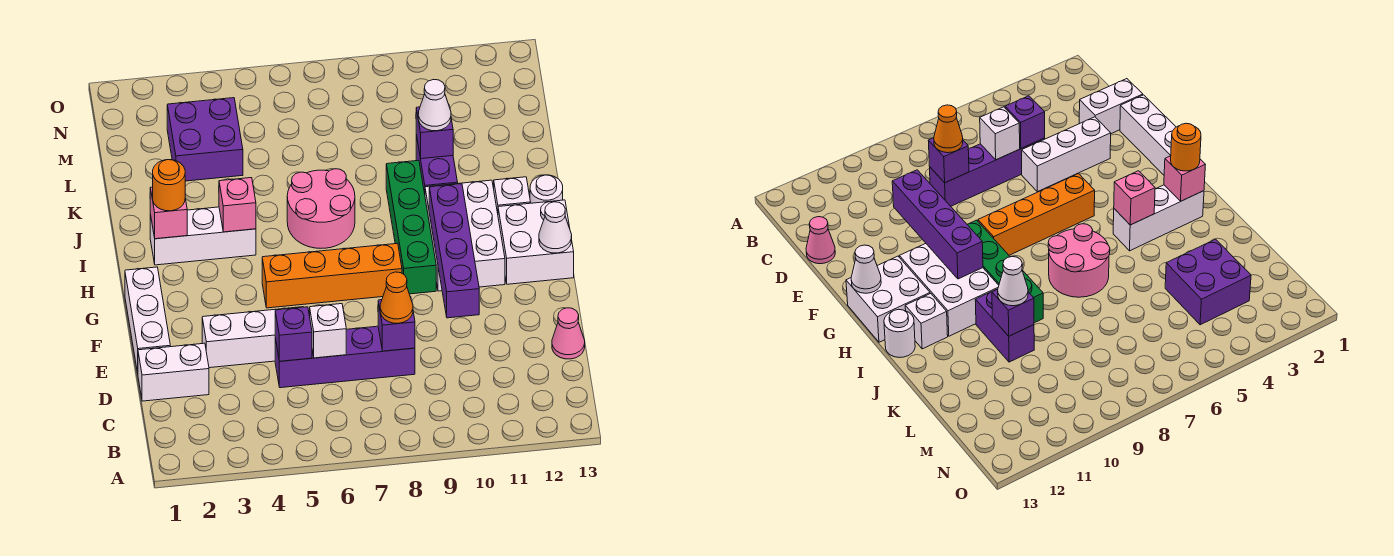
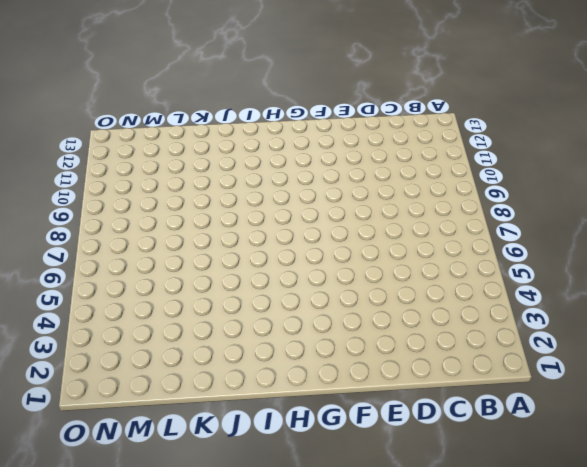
none -> white brick D1:D2 level 1
none -> purple brick D5:D8 level 1
none -> pink cone D13 level 1

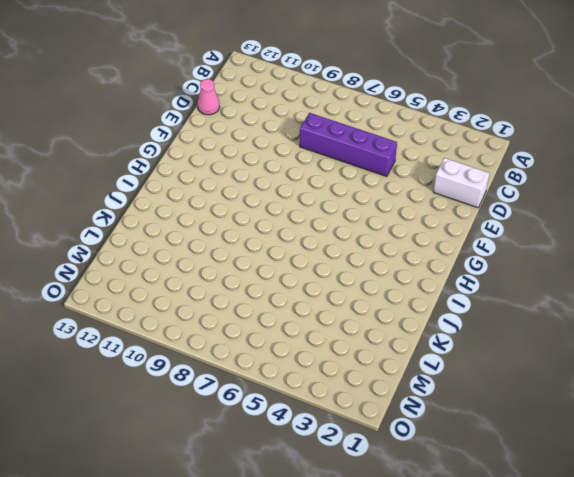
none -> white brick E1:G1 level 1
none -> white brick E3:E5 level 1
none -> orange brick G5:G8 level 1

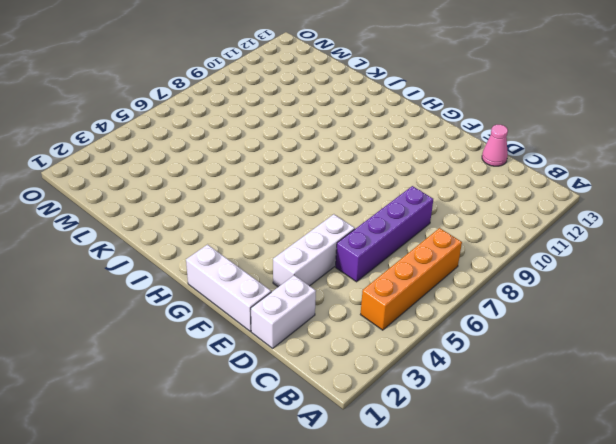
orange brick B4:B7 level 1 -> orange brick G5:G8 level 1
none -> green brick G9:J9 level 1
none -> white brick G10:I11 level 1
none -> white brick G12:H13 level 1

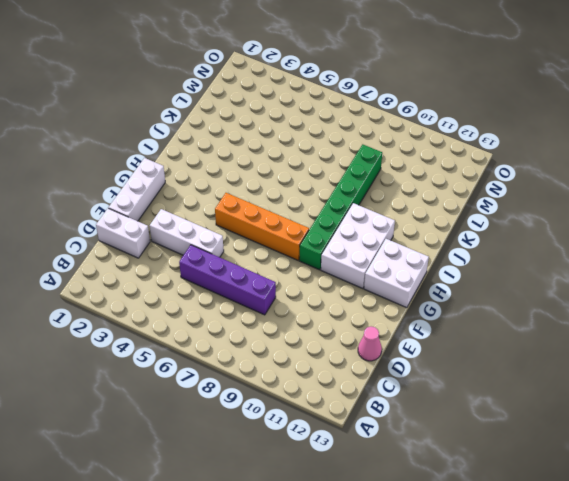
green brick G9:L9 level 1 -> green brick G9:J9 level 1
none -> white brick I2:I4 level 1
none -> pink round brick I6:J7 level 1
none -> white brick I12 level 1

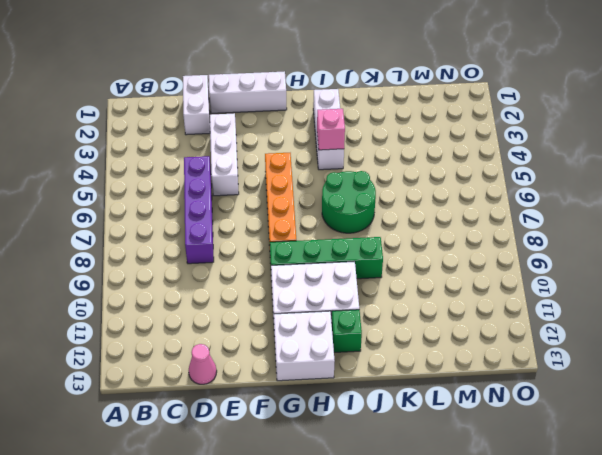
green round brick I6:J7 level 1 -> pink round brick I6:J7 level 1
green brick I12 level 1 -> white brick I12 level 1
none -> white round brick I13 level 1
none -> purple brick J10:K10 level 1
none -> purple brick L3:M4 level 1

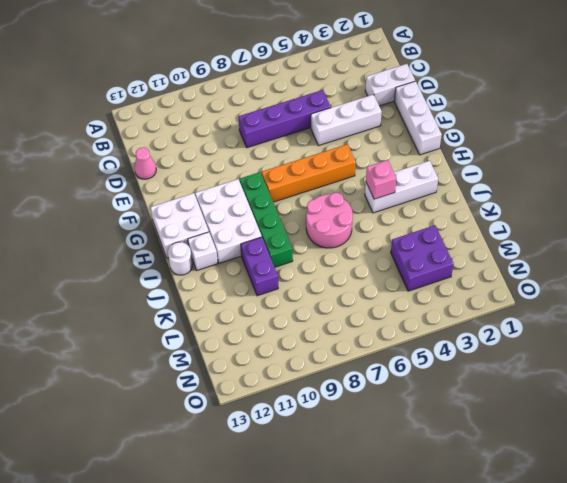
none -> purple brick D5 level 2
none -> white brick D6 level 2
none -> purple brick D8 level 2

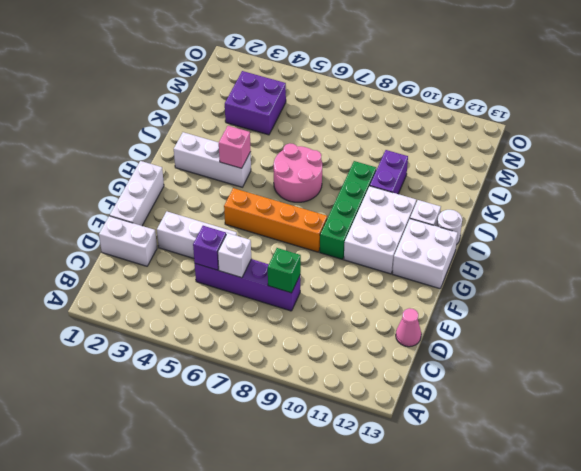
green brick D8 level 2 -> purple brick D8 level 2
none -> purple brick E10:H10 level 2
none -> white cone G13 level 2
none -> pink brick I2 level 2

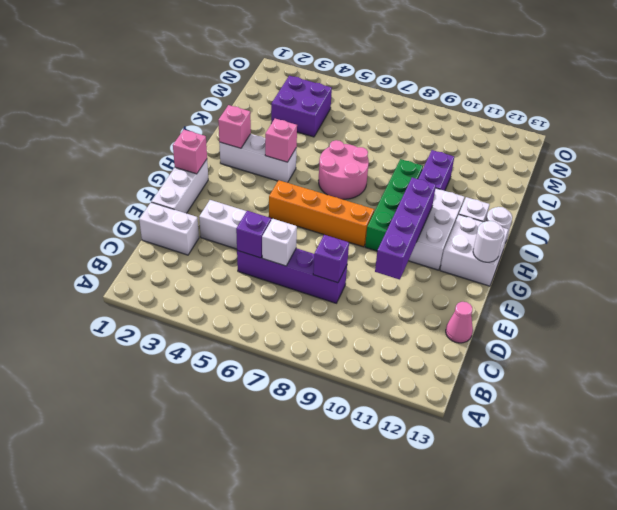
pink brick G1 level 2 -> none
white round brick G13 level 2 -> white cone G13 level 2
none -> purple brick K10 level 2
none -> orange cone D8 level 3
none -> orange round brick I2 level 3

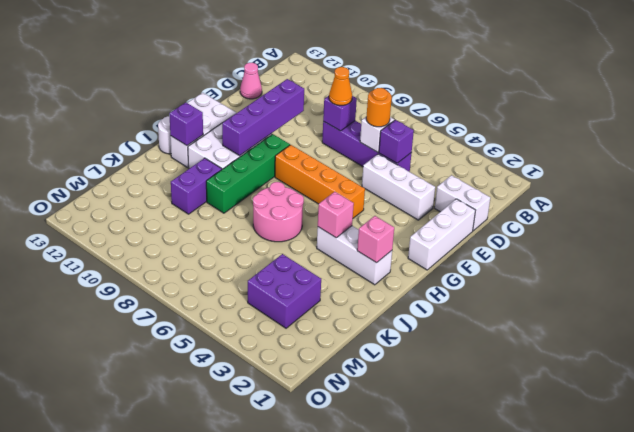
orange round brick D6 level 3 -> orange round brick I2 level 3
purple brick I12 level 2 -> purple brick K10 level 2
none -> white cone G13 level 2
none -> white cone K10 level 3

